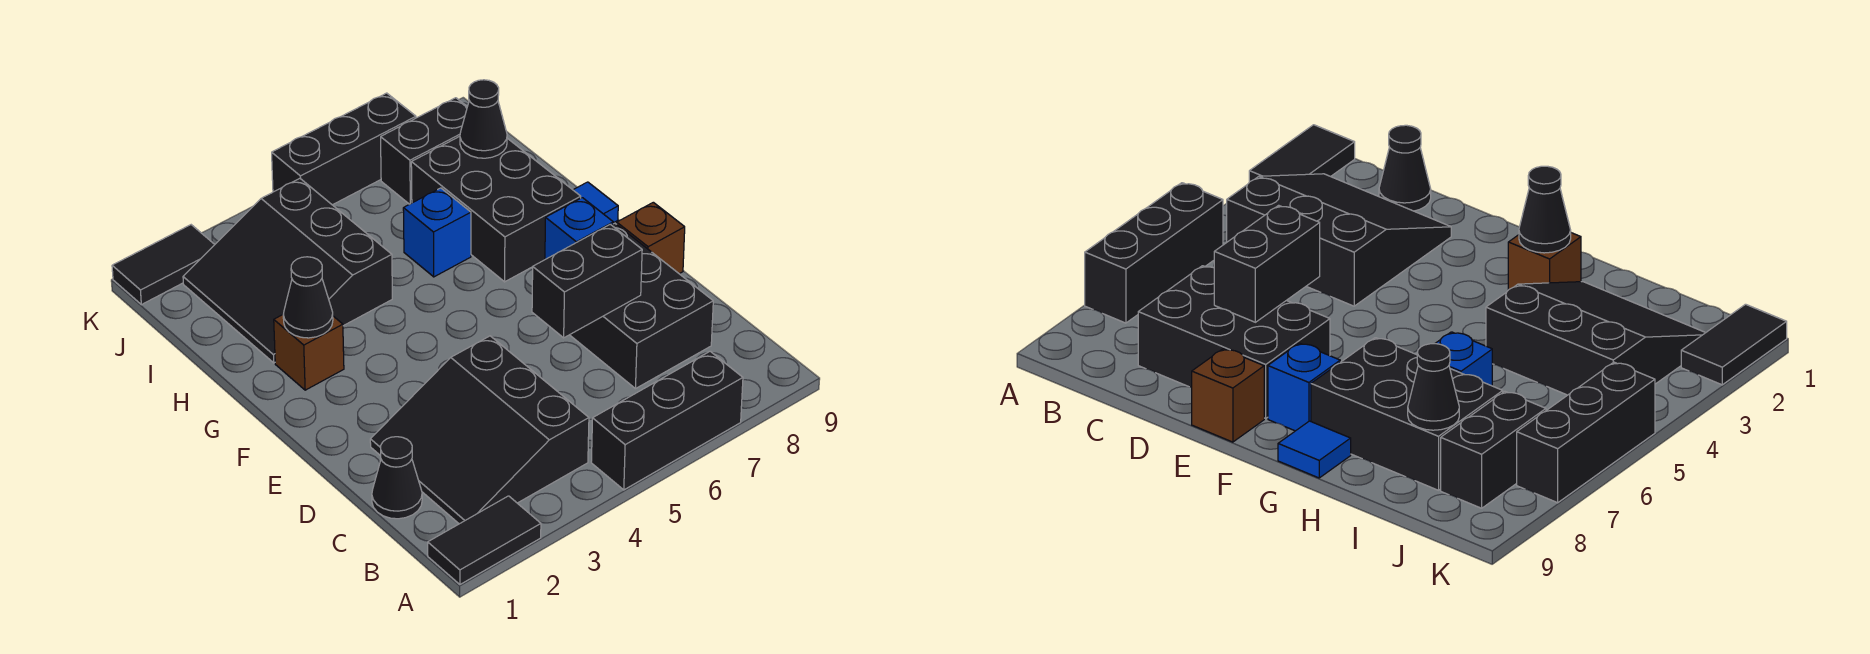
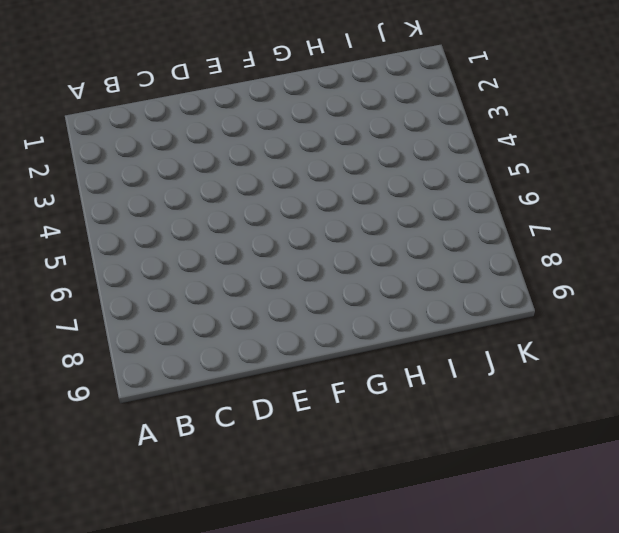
none -> black tile A1:A2 level 1
none -> black brick A5:A7 level 1
none -> black slope B2:D4 level 1 top 4

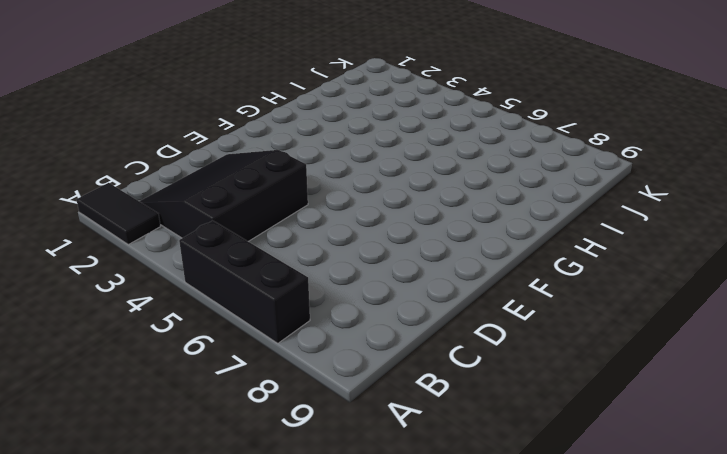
none -> black cone C1 level 1
none -> black brick C7:E8 level 1
none -> brown brick E9 level 1

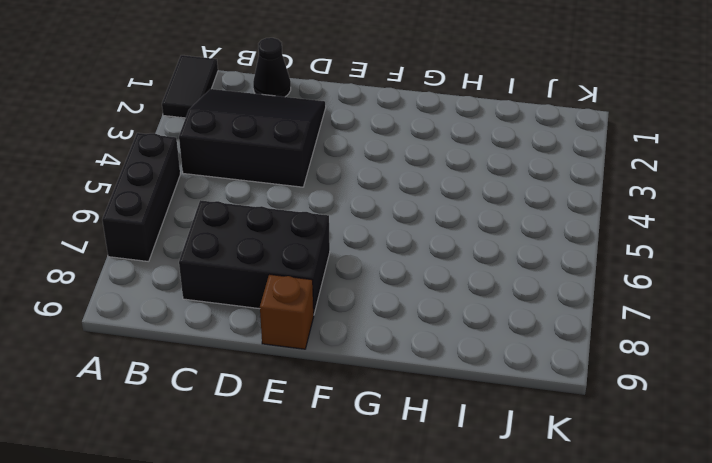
none -> blue brick F8 level 1
none -> brown brick G2 level 1
none -> black brick G7:I8 level 1

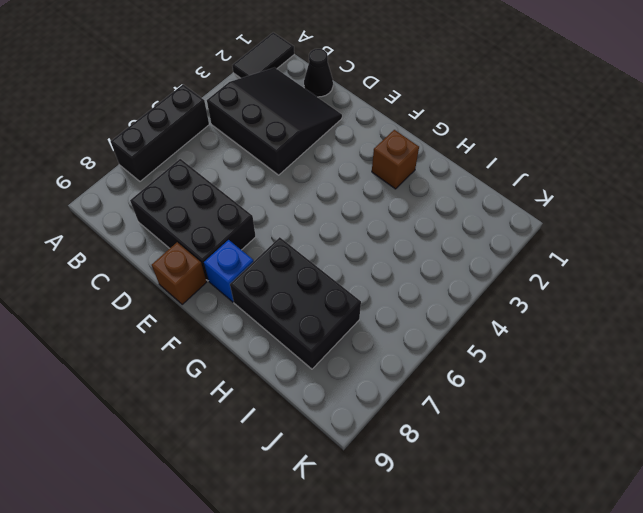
none -> blue tile G9 level 1
none -> black slope H2:J4 level 1 top 4
none -> blue brick H6 level 1

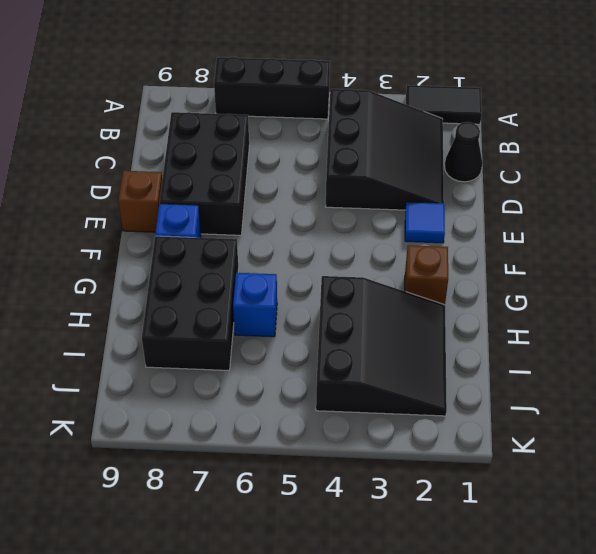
blue tile E2 level 1 -> blue tile G9 level 1
none -> black brick J7:J8 level 1
none -> black tile K1:K2 level 1
none -> black brick K5:K7 level 1

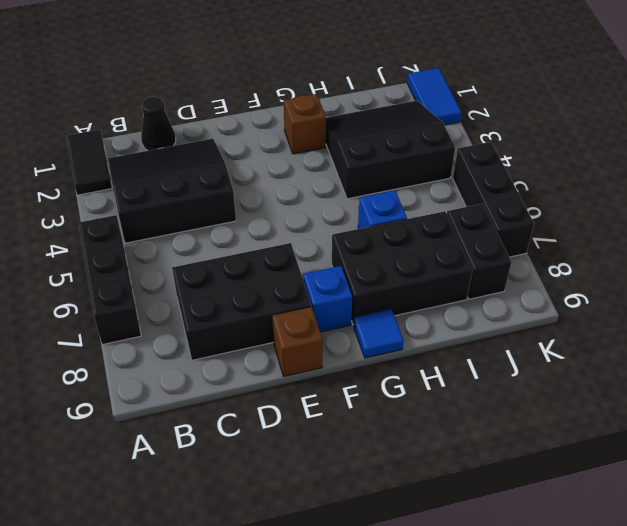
blue tile K1:K2 level 1 -> black tile K1:K2 level 1
none -> black brick D6:D7 level 2
none -> black cone G2 level 2
none -> black cone I8 level 2

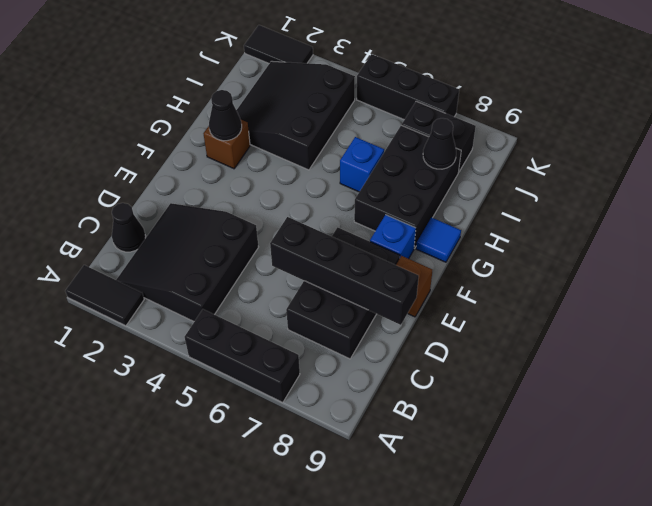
black brick D6:D9 level 2 -> black brick D6:D7 level 2

